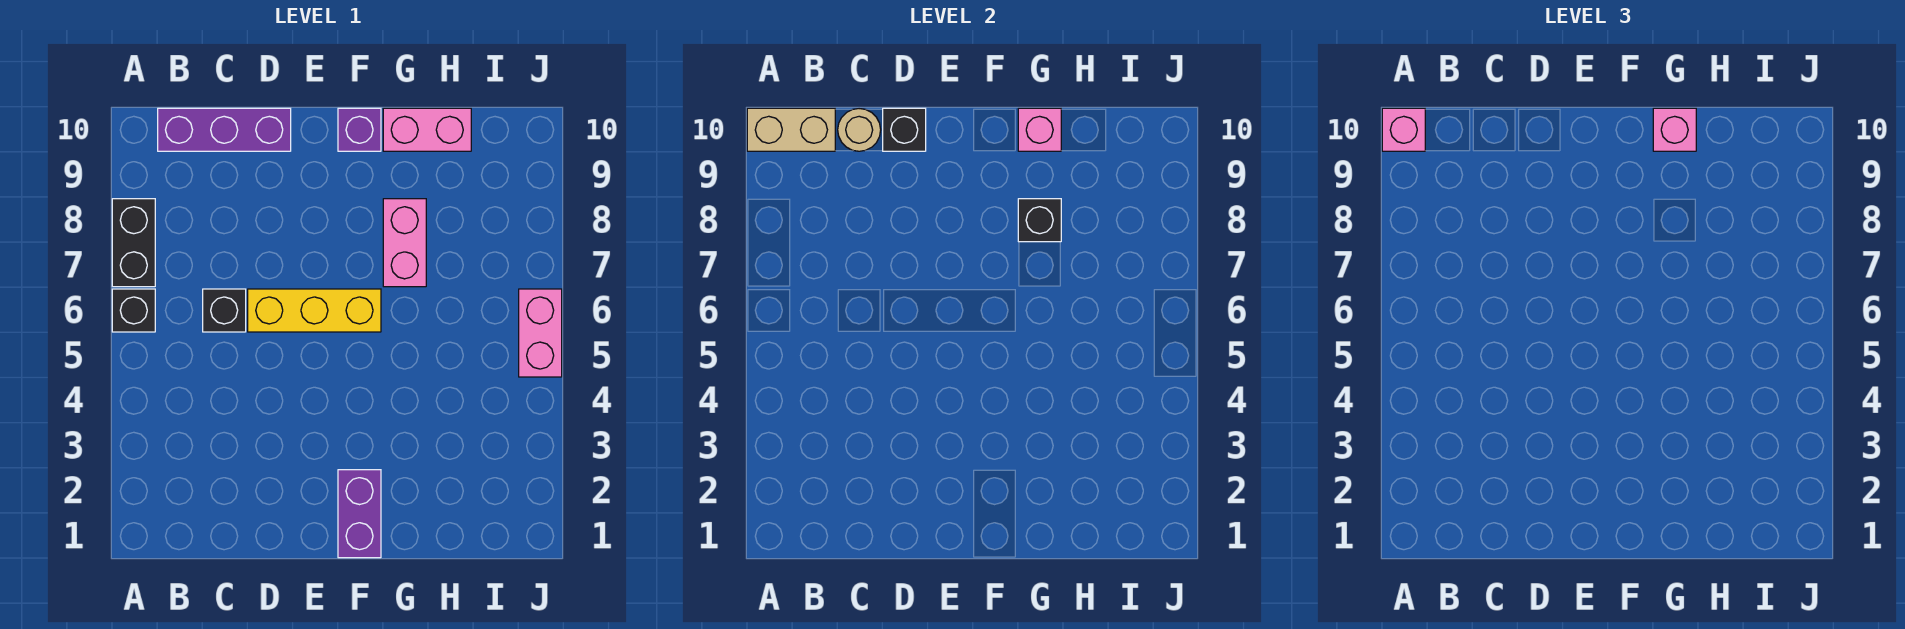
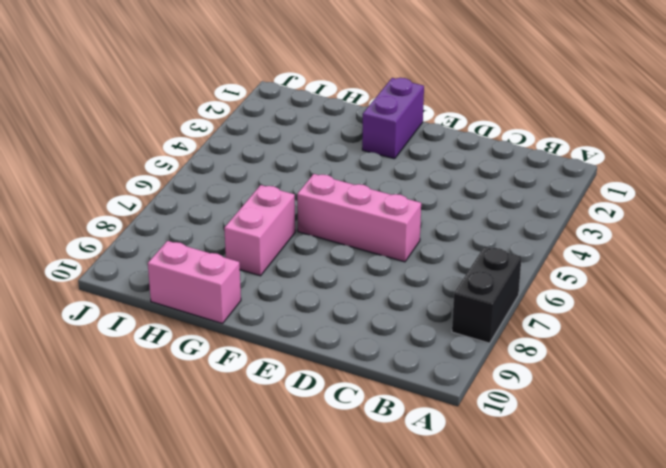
pink brick D6:F6 level 1 -> yellow brick D6:F6 level 1
none -> black brick A6 level 1
none -> purple brick B10:D10 level 1
none -> black brick C6 level 1

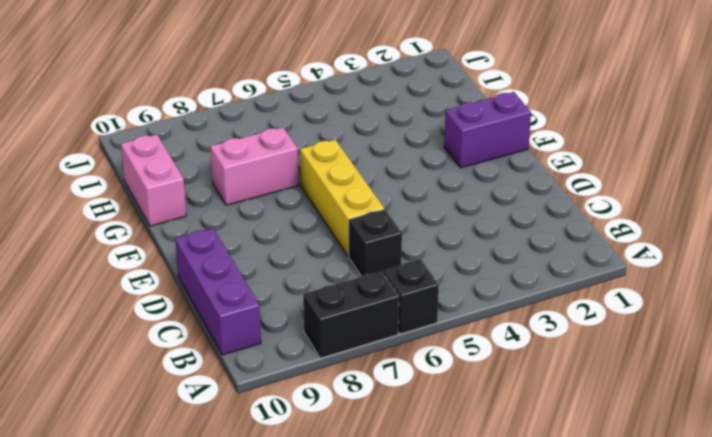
none -> purple brick F10 level 1
none -> pink brick J5:J6 level 1
none -> tan brick A10:B10 level 2

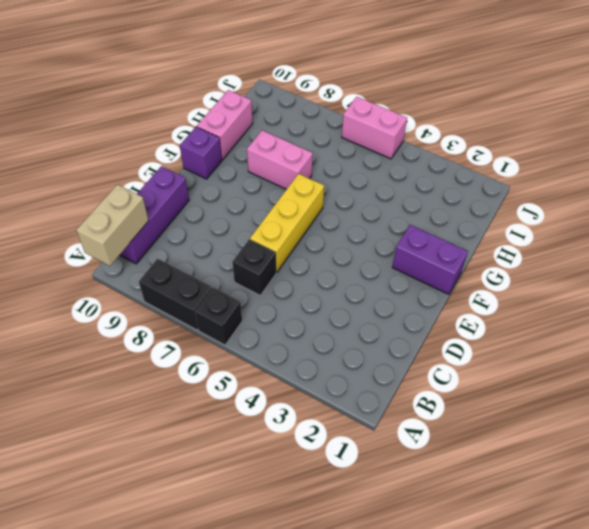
none -> tan round brick C10 level 2
none -> black brick D10 level 2
none -> black brick G8 level 2

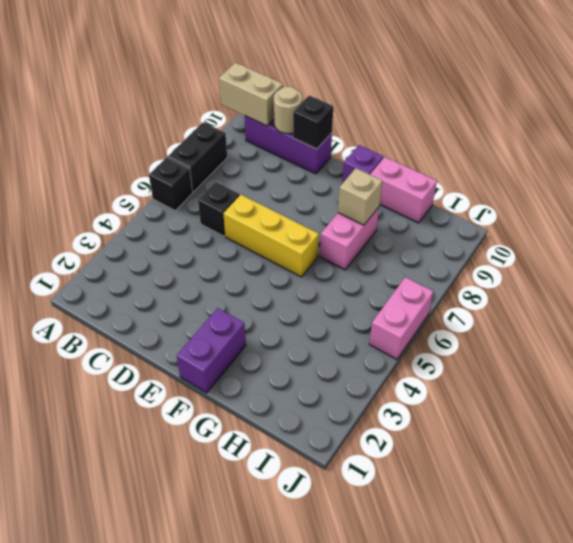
tan brick G8 level 2 -> black brick G8 level 2
none -> pink brick G10 level 2
none -> pink brick A10 level 3
none -> pink brick G10 level 3

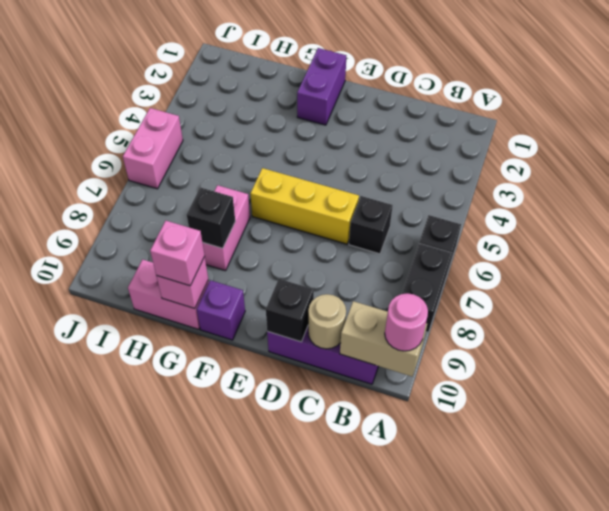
pink round brick A10 level 3 -> pink brick A10 level 3

